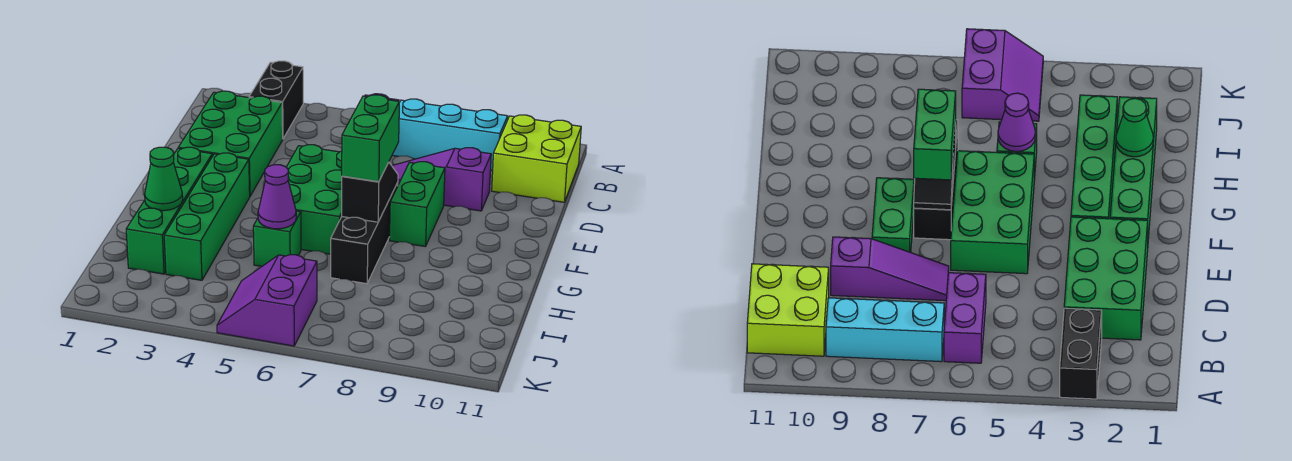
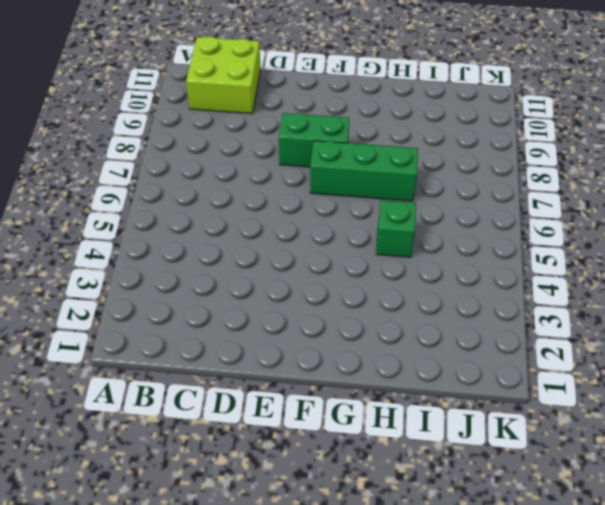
green brick F7:H7 level 1 -> black brick F7:H7 level 1
none -> black brick A3:B3 level 1
none -> purple brick B6:C6 level 1
none -> cyan brick B7:B9 level 1

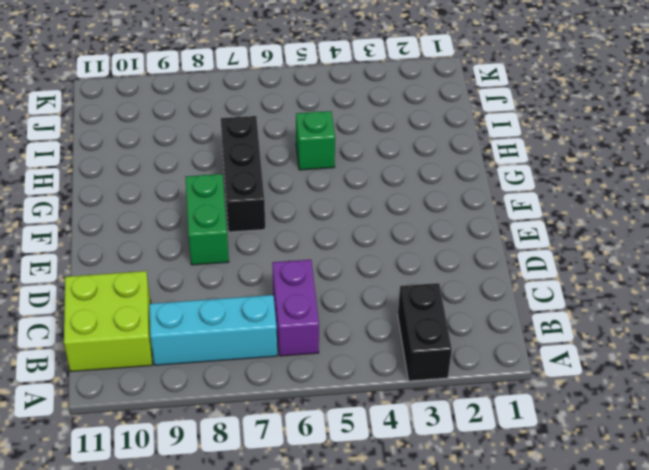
none -> green brick C2:E3 level 1
none -> purple slope D7:D9 level 1 top 9
none -> green brick E5:G6 level 1

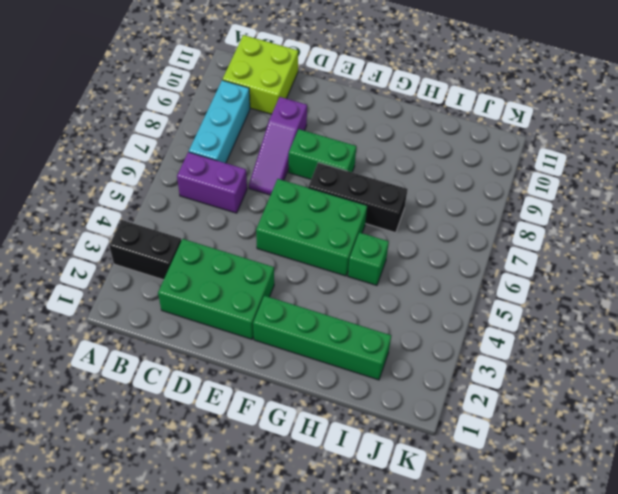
none -> green brick F3:I3 level 1
none -> purple slope J5:K6 level 1 top 6
none -> black slope F7:G7 level 2 top G

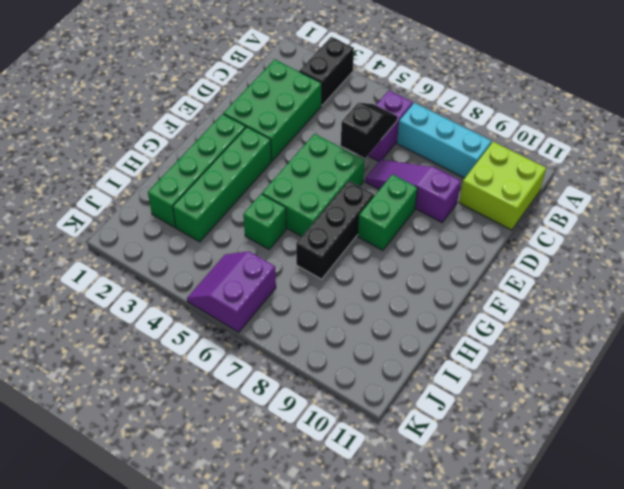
black slope C6:D6 level 2 top D -> black slope F7:G7 level 2 top G
none -> green cone H2 level 2
none -> purple cone H5 level 2
none -> green brick F7:G7 level 3

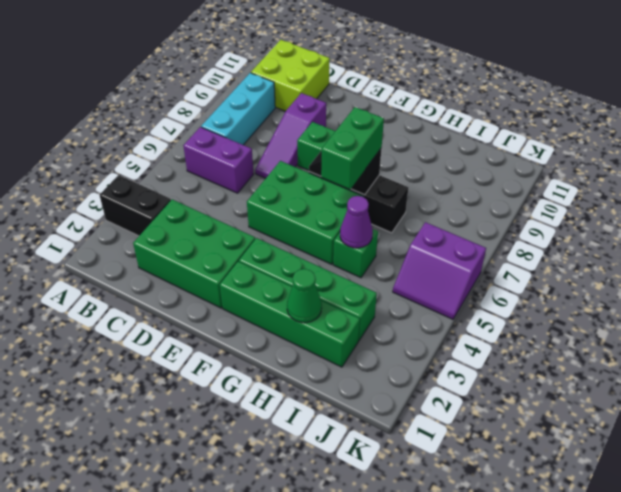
green brick G6:G7 level 3 -> green brick F7:G7 level 3

